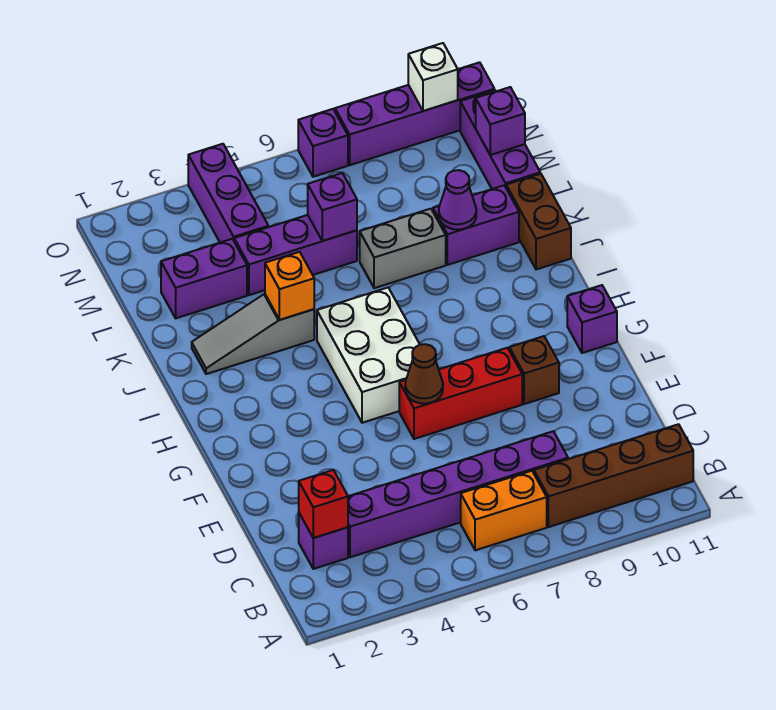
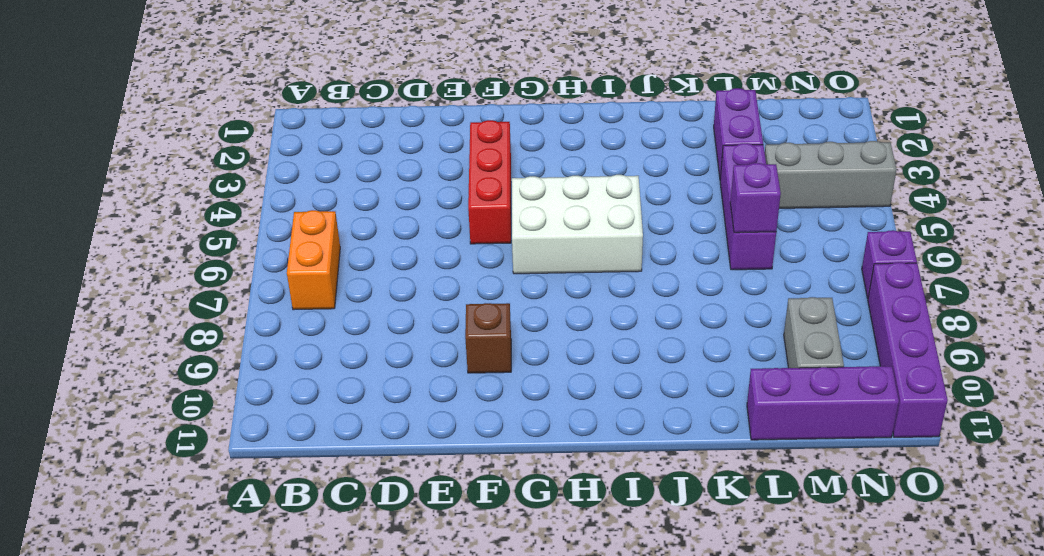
red brick F3:F5 level 1 -> red brick F6:F8 level 1
grey brick M4:O4 level 1 -> purple brick M4:O4 level 1
grey brick M9:M10 level 1 -> grey brick K7:K8 level 1
none -> brown brick B8:B11 level 1
none -> purple brick C2 level 1
none -> purple brick C3:C8 level 1

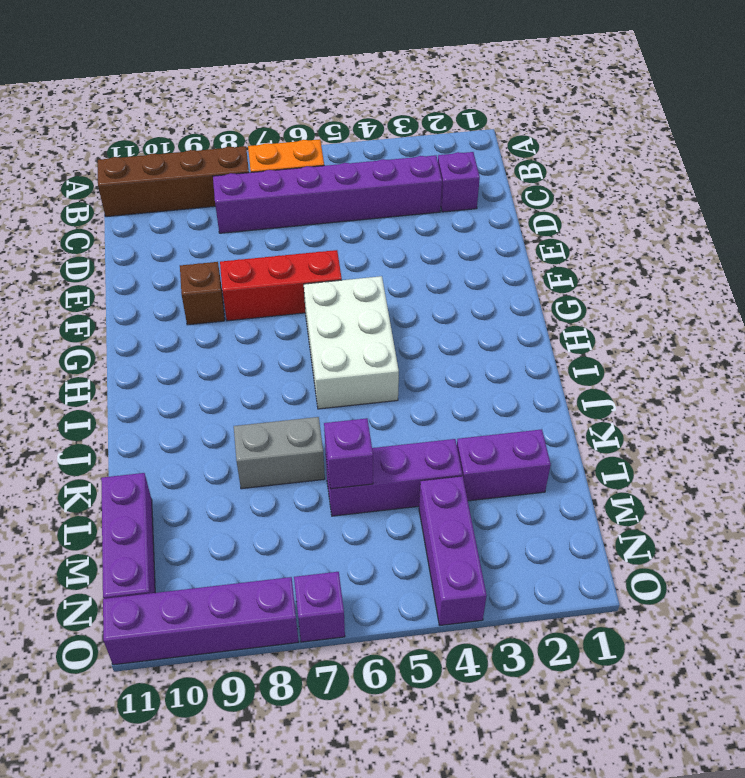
none -> purple brick G11 level 1
none -> grey slope J2:J4 level 1 top 4
none -> brown brick J11:K11 level 1

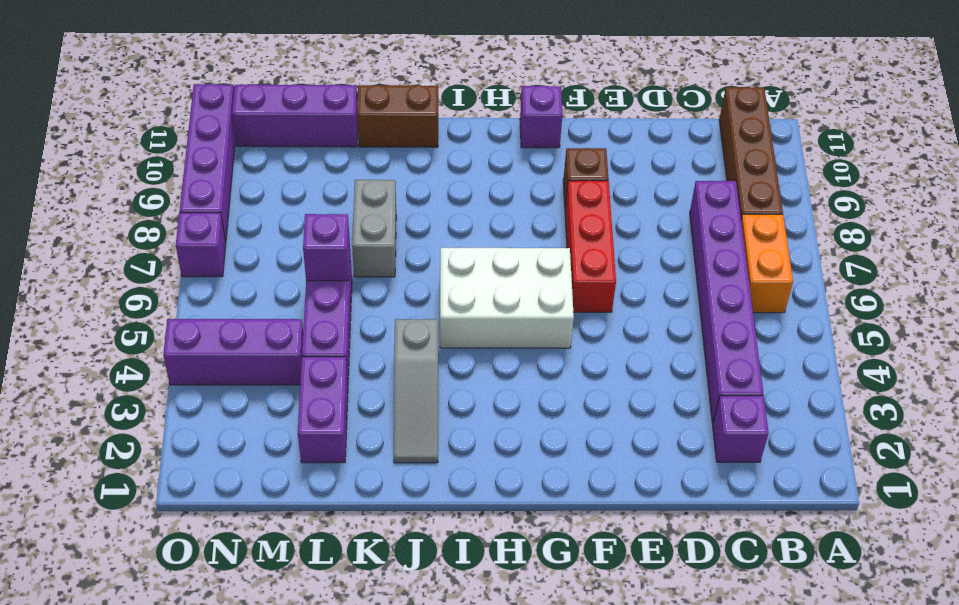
none -> purple brick K9:K10 level 1
none -> red brick C2 level 2
none -> brown cone F6 level 2

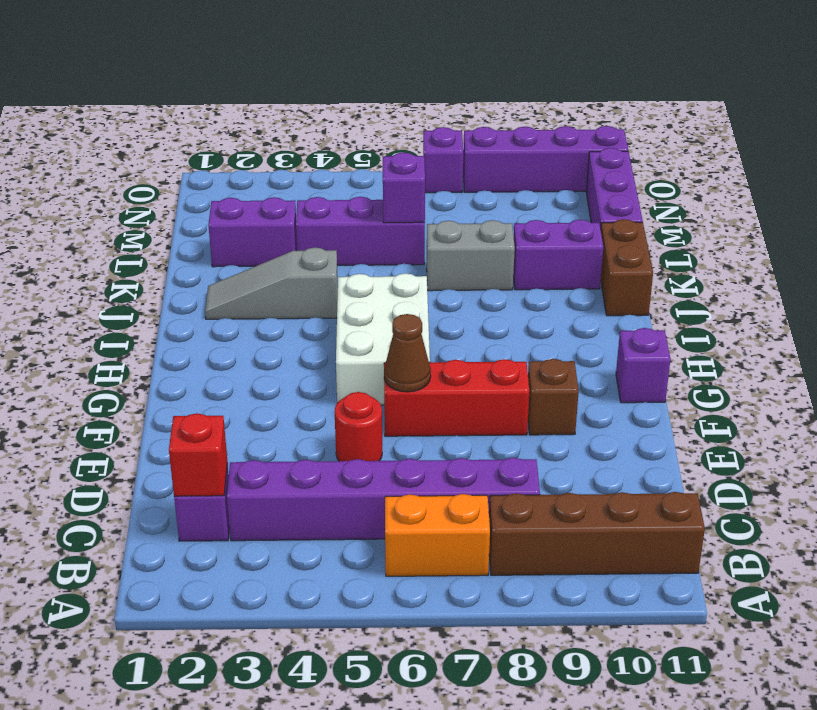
red round brick E5 level 1 -> none
none -> purple brick M4:O4 level 1
none -> orange brick J4 level 2
none -> purple cone K9 level 2

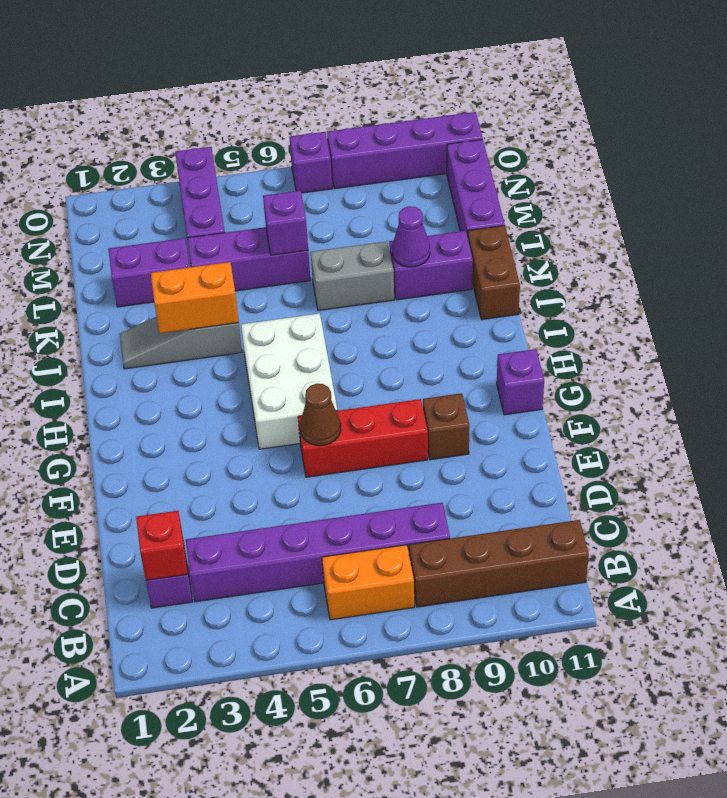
orange brick J3:J4 level 2 -> orange brick J4 level 2
none -> purple brick M11 level 2
none -> white brick O10 level 2

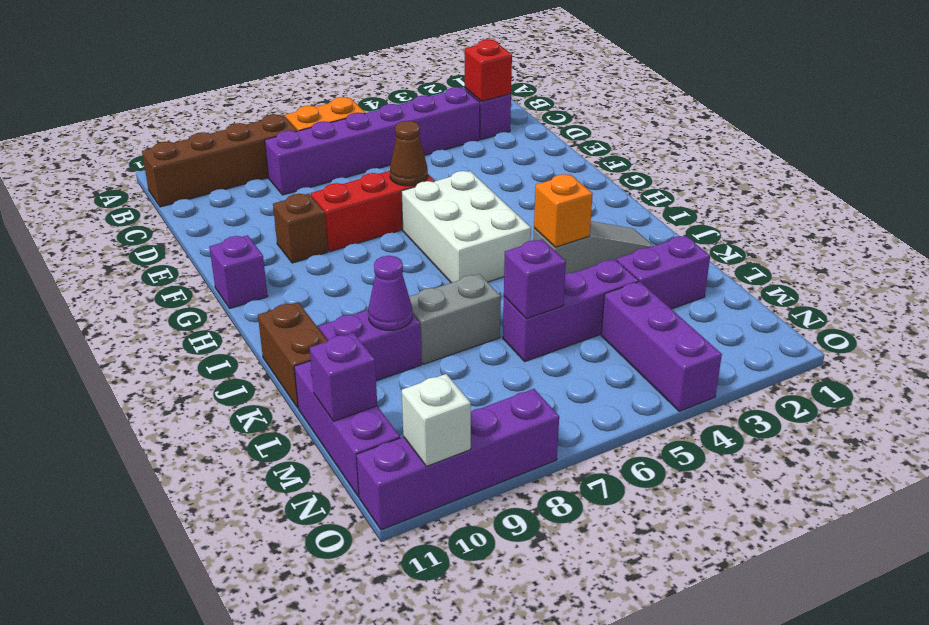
none -> purple brick O7 level 1

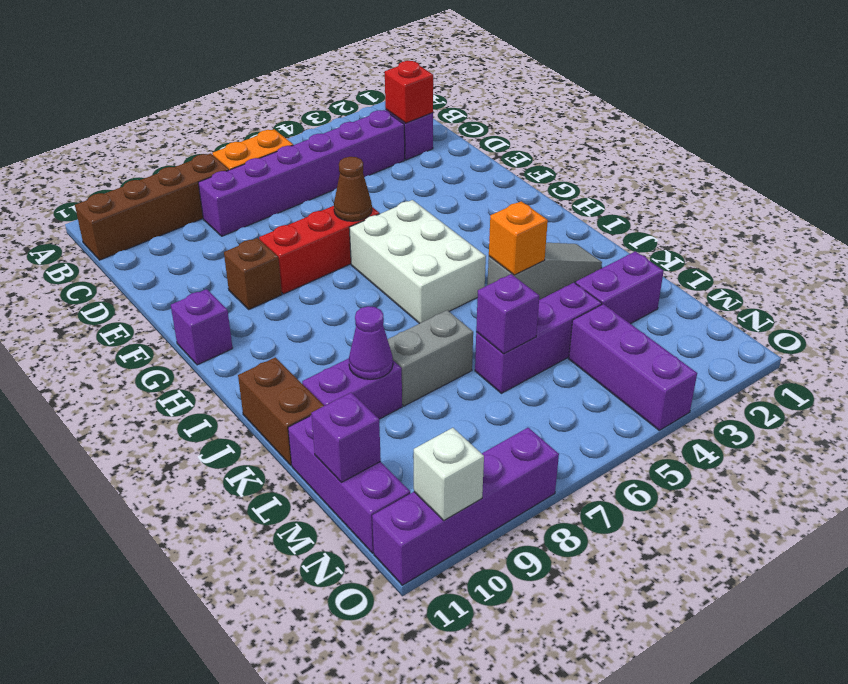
none -> purple brick O7 level 1

